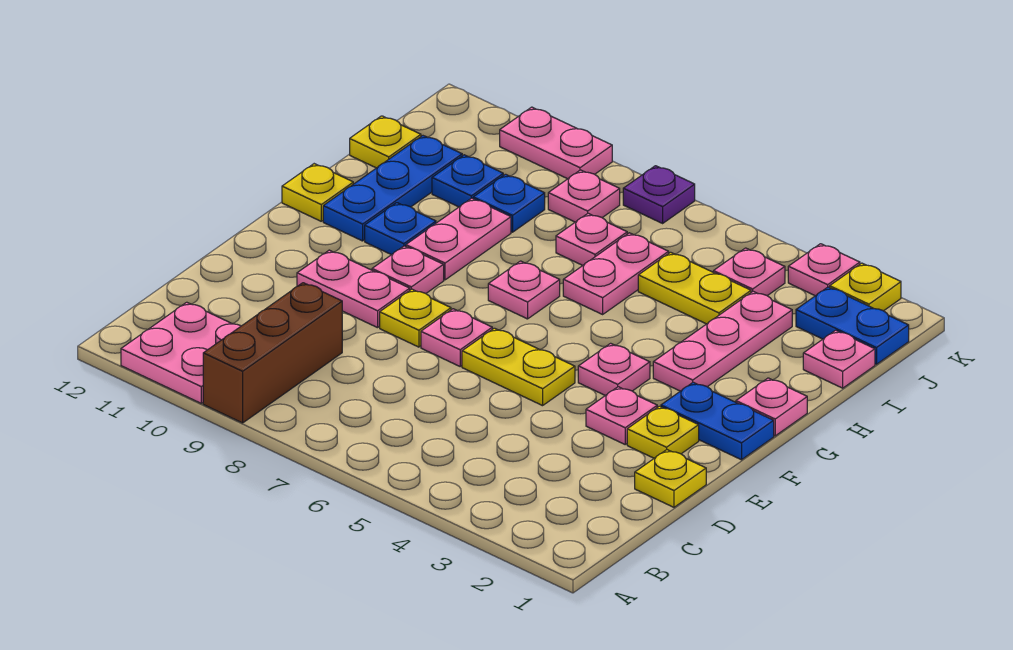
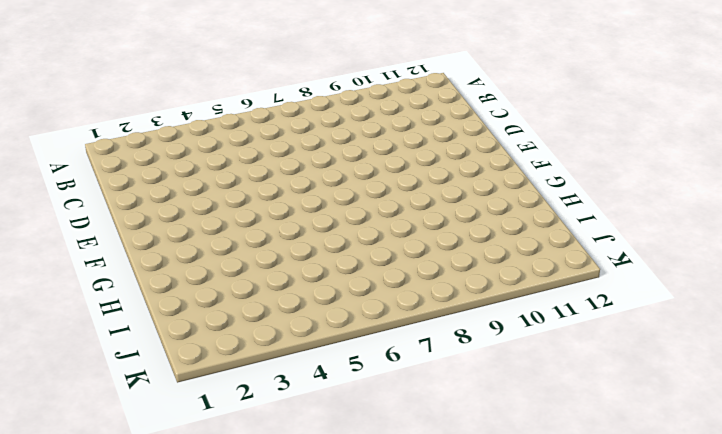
none -> brown brick A9:C9 level 1
none -> pink plate A10:B11 level 1
none -> yellow plate D1 level 1
none -> yellow plate E2 level 1

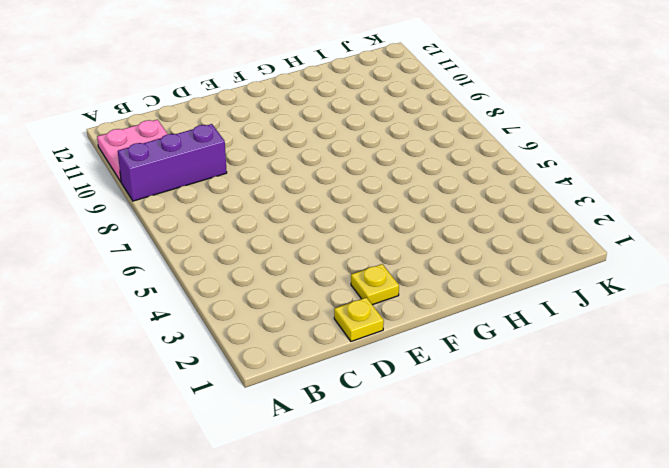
purple brick A9:C9 level 1 -> brown brick A9:C9 level 1
none -> pink plate E3 level 1
none -> yellow plate E5:E6 level 1
none -> pink plate E7 level 1
none -> yellow plate E8 level 1

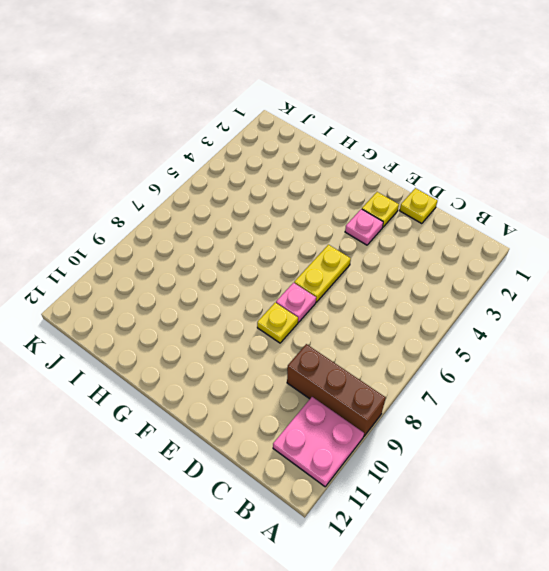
none -> pink plate E9:E10 level 1
none -> blue plate F1:F2 level 1
none -> pink plate F4 level 1
none -> pink plate F9 level 1

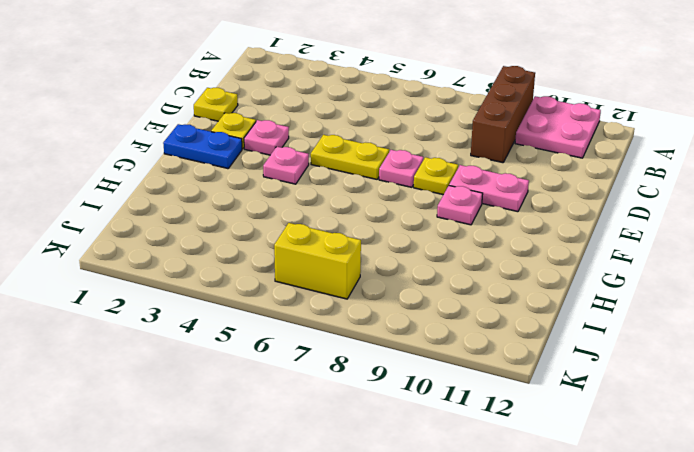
yellow brick J6:J7 level 1 -> none
none -> pink plate G1 level 1
none -> pink plate G3:I3 level 1
none -> pink plate G7 level 1
none -> pink plate G9:H9 level 1

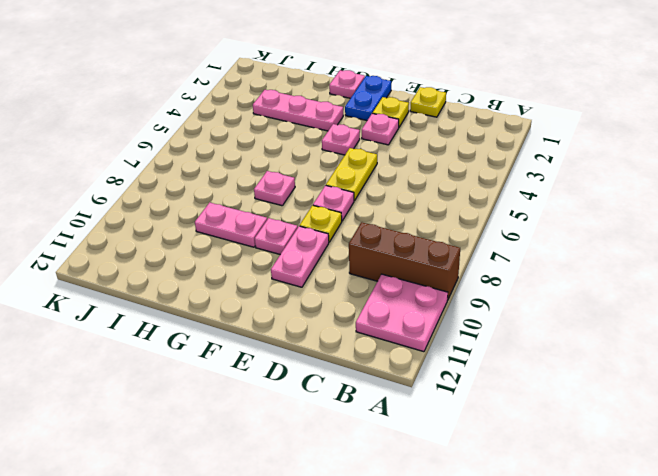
none -> blue plate G10 level 1
none -> blue plate G11:I11 level 1
none -> yellow plate G12 level 1
none -> pink plate H6:I6 level 1

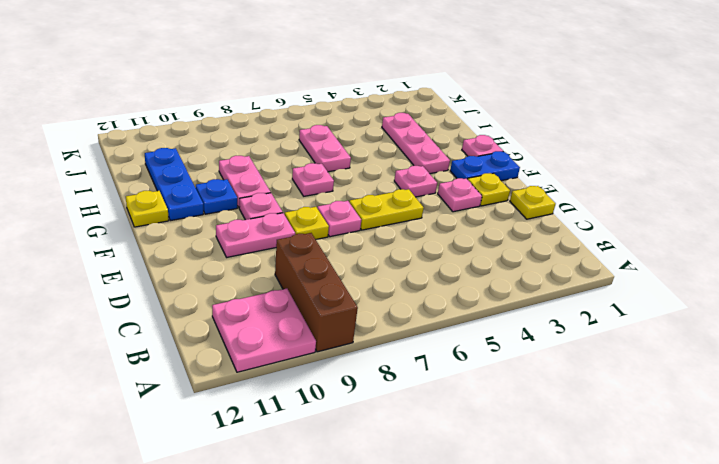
none -> pink plate I1 level 1
none -> yellow plate I4:I5 level 1
none -> pink plate I7 level 1
none -> blue plate I9 level 1

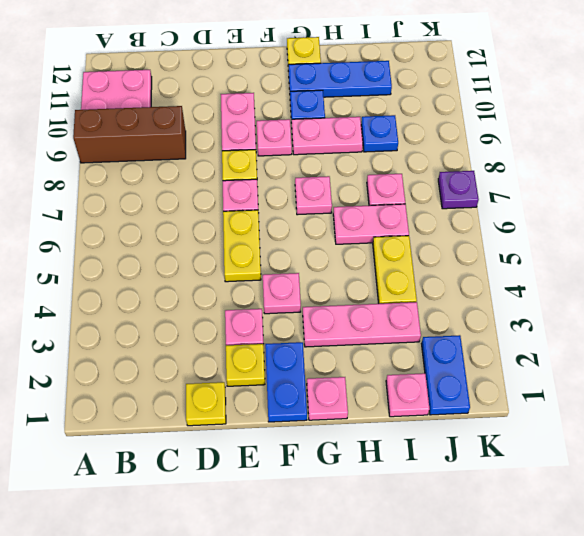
none -> blue plate I10 level 1
none -> yellow plate I12 level 1
none -> pink plate J4 level 1
none -> pink plate J8 level 1

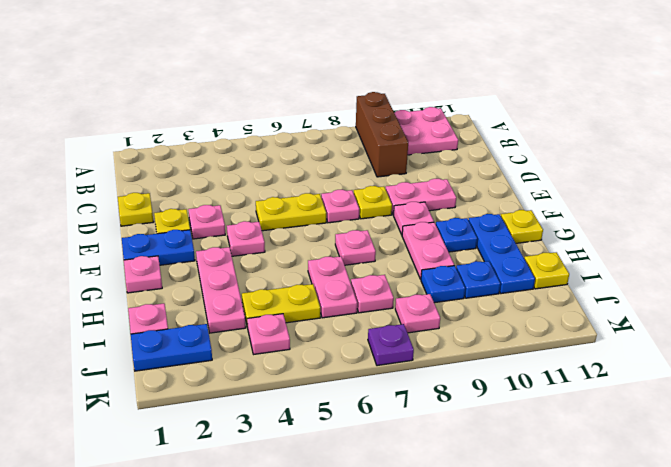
none -> yellow plate K2 level 1
none -> pink plate K3 level 1
none -> pink plate K9:K10 level 1

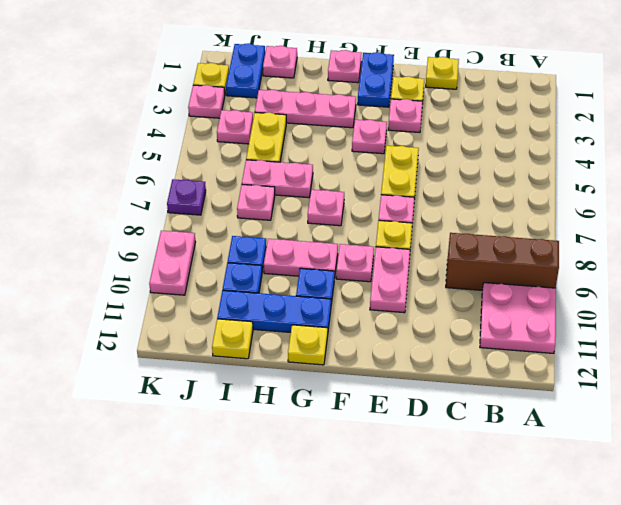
none -> pink plate J8 level 1

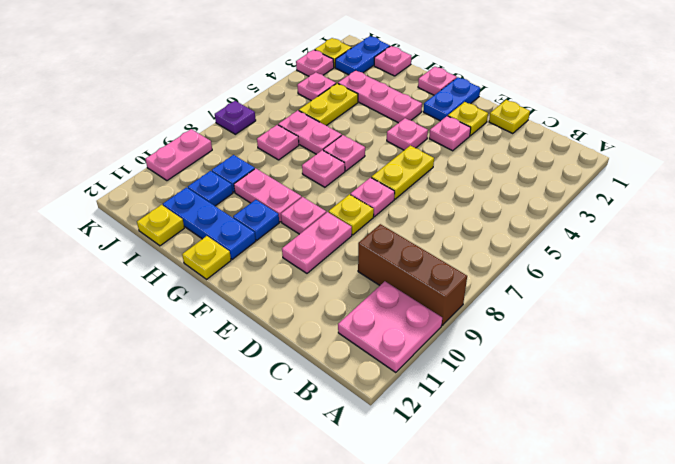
pink plate G6 level 1 -> pink plate J8 level 1

